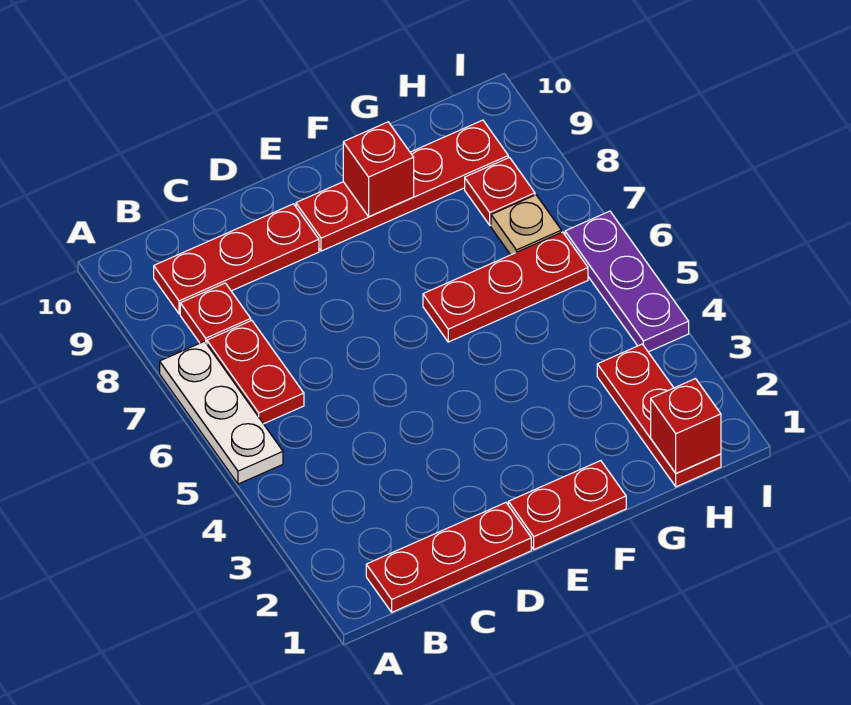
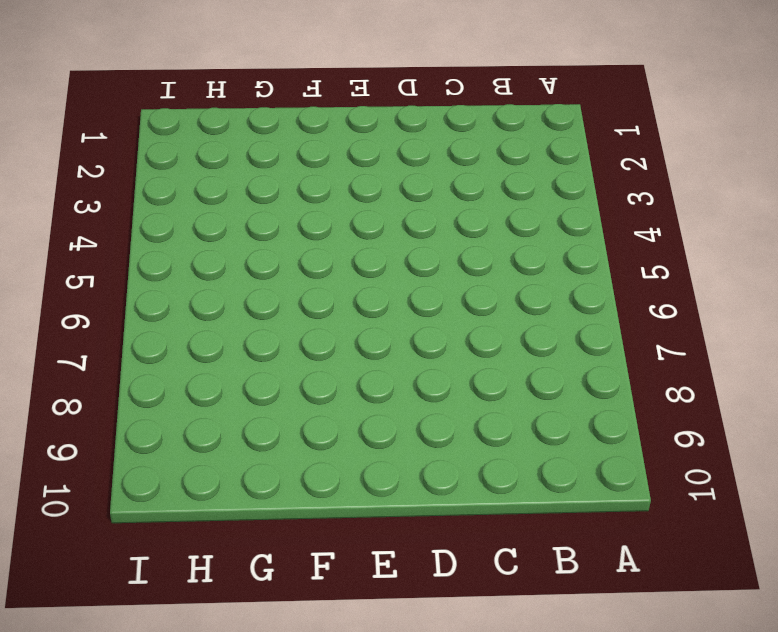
none -> white plate A5:A7 level 1
none -> red plate B1:D1 level 1
none -> red plate B6:B7 level 1

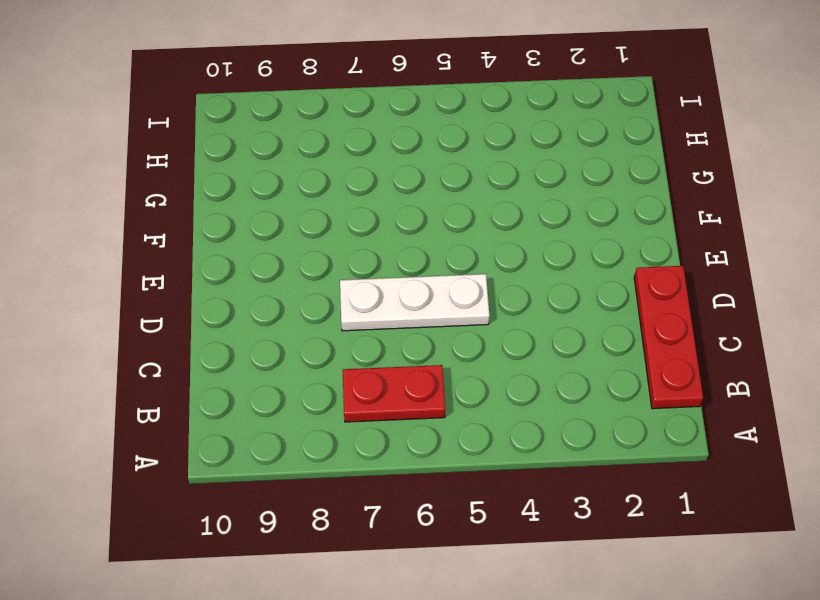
white plate D5:D7 level 1 -> white plate A5:A7 level 1
none -> red plate B8 level 1
none -> red plate B9:D9 level 1
none -> red plate E1:F1 level 1

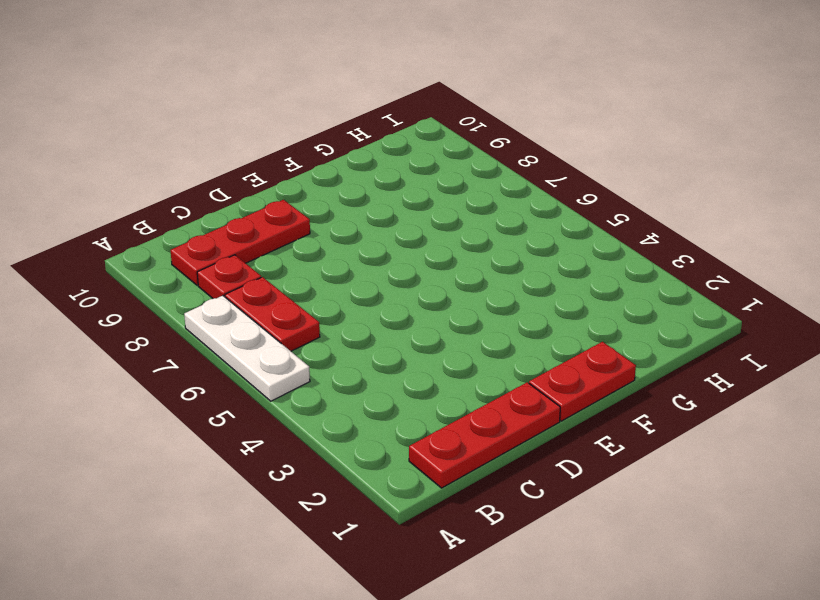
none -> red plate E9:H9 level 1
none -> red plate F6:H6 level 1
none -> red plate H1:H3 level 1

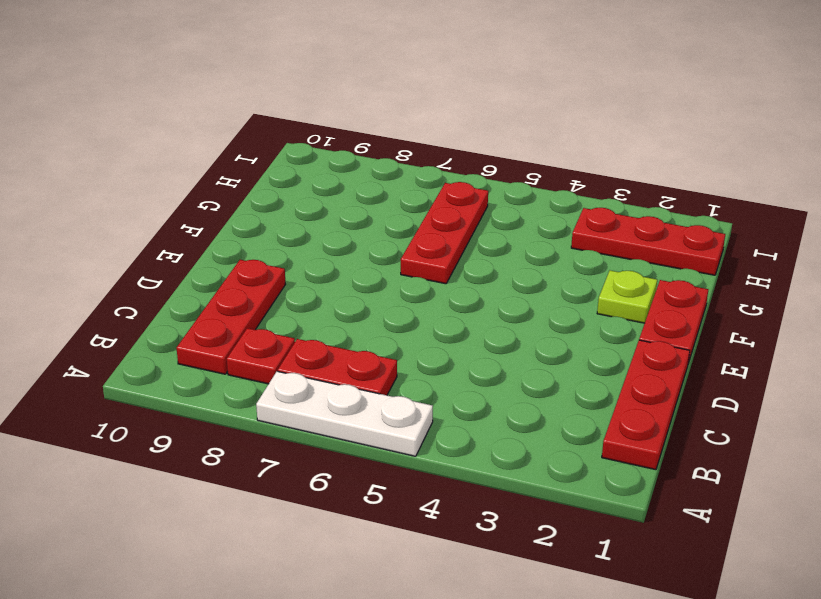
lime plate F2 level 1 -> none
none -> red plate E9:H9 level 1
none -> tan plate H7 level 1
none -> red plate H8 level 1

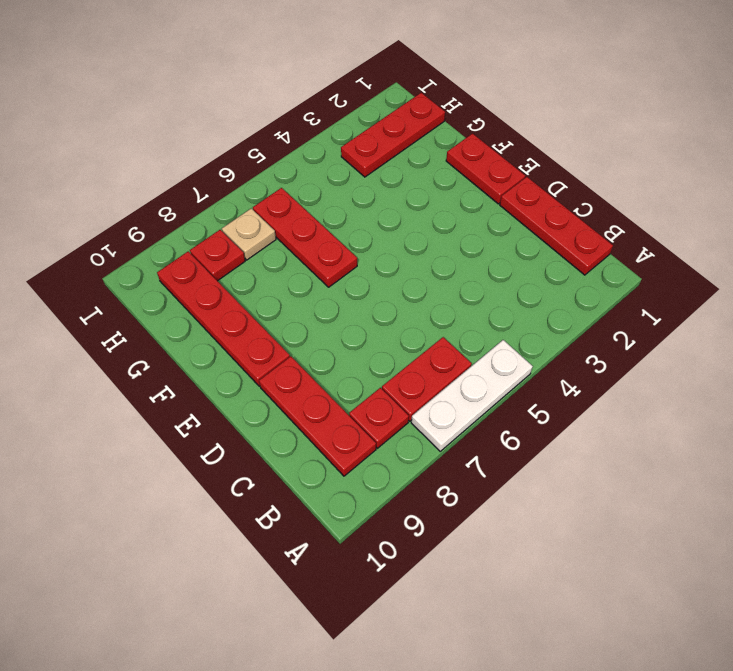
none -> purple plate I4:I6 level 1
none -> red brick F9 level 2
none -> red brick H1 level 2

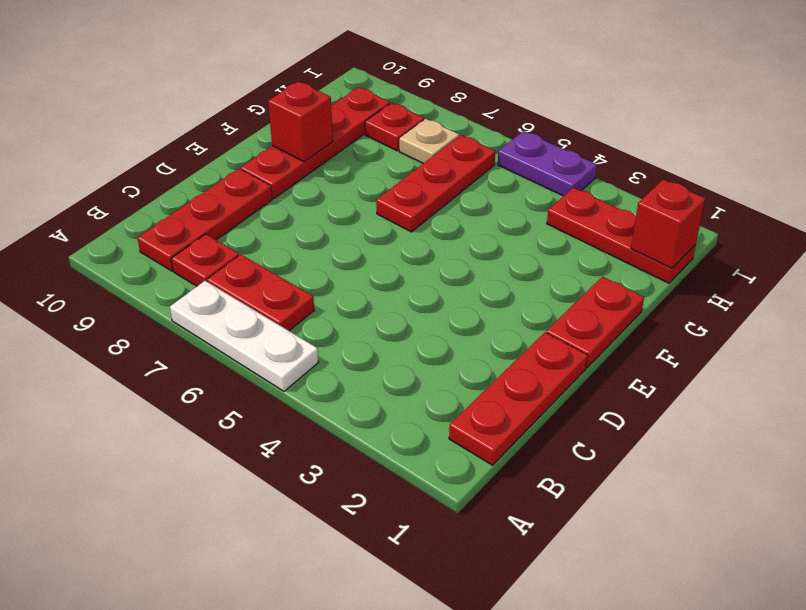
purple plate I4:I5 level 1 -> purple plate I4:I6 level 1

